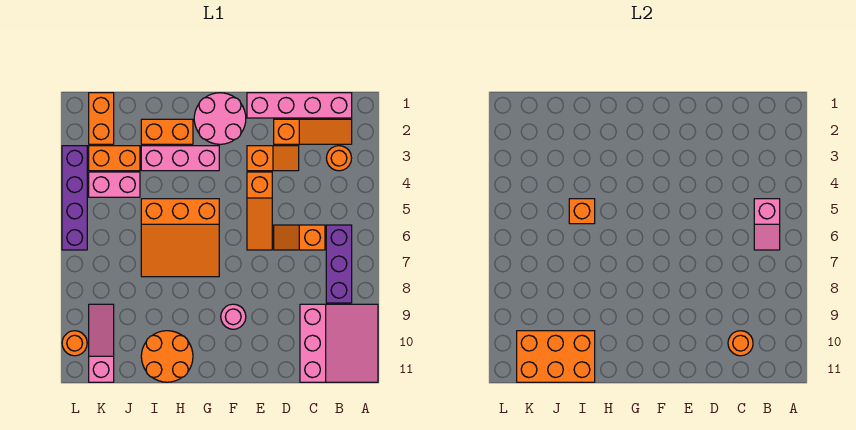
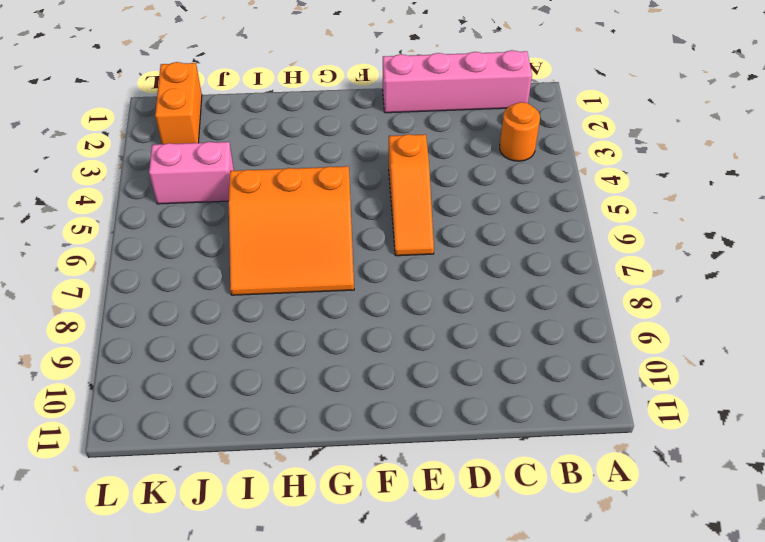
none -> pink slope A9:C11 level 1 top C
none -> orange slope B2:D2 level 1 top D
none -> purple brick B6:B8 level 1

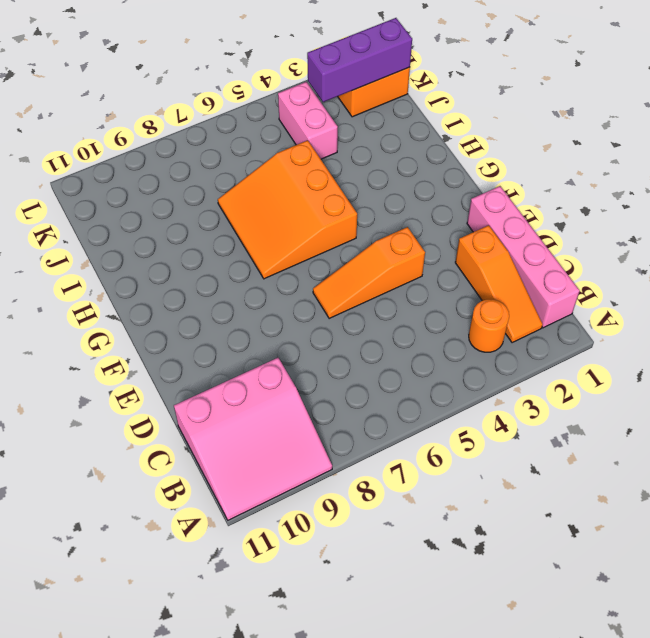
purple brick K1:K3 level 2 -> purple brick B6:B8 level 1
none -> orange slope C6:D6 level 1 top C
none -> orange slope D3:E3 level 1 top E
none -> pink round brick F1:G2 level 1

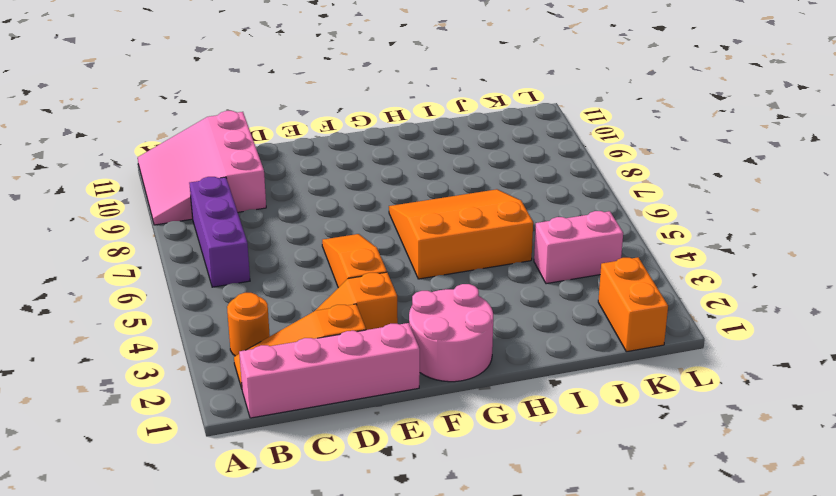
none -> orange slope C6:D6 level 1 top C
none -> pink round brick F9 level 1
none -> pink brick G3:I3 level 1

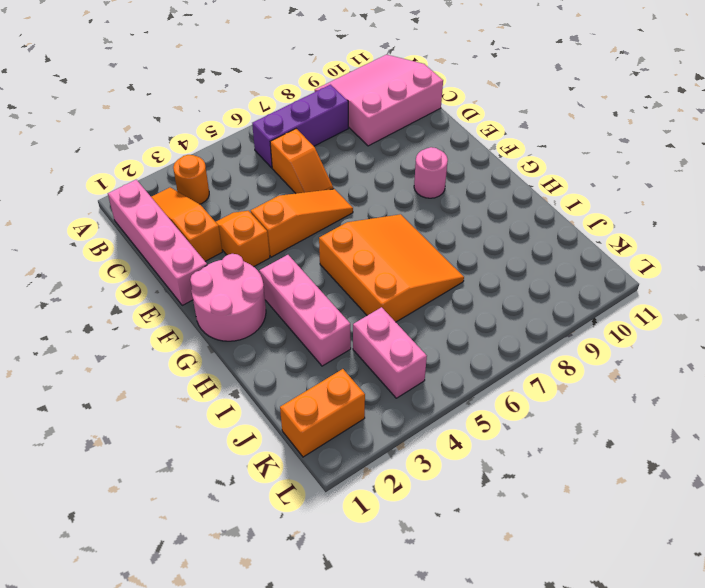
none -> orange brick H2:I2 level 1
none -> orange round brick H10:I11 level 1
none -> orange brick J3:K3 level 1

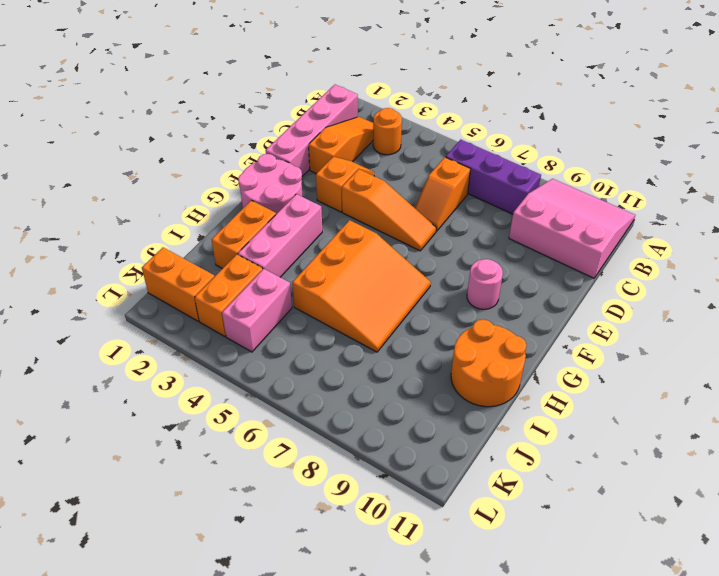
none -> pink slope K9:K11 level 1 top 11
none -> purple brick L3:L6 level 1
none -> orange round brick L10 level 1

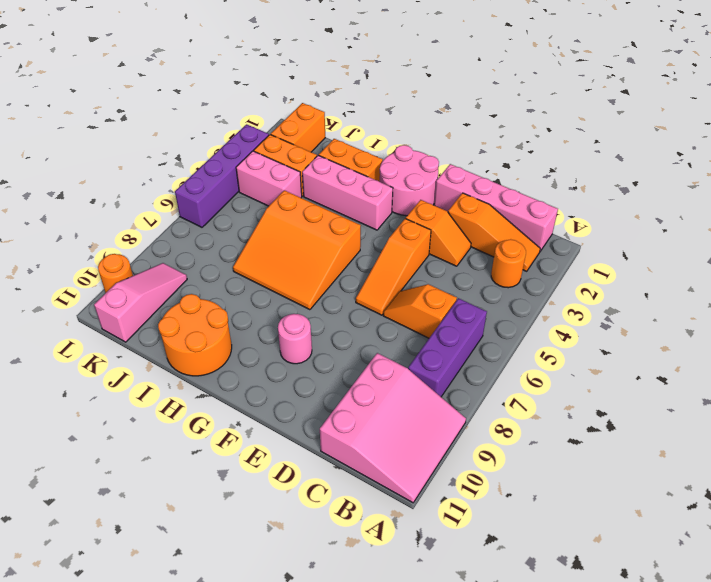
none -> pink slope B5:B6 level 2 top 5
none -> orange round brick C10 level 2
none -> orange brick I5 level 2

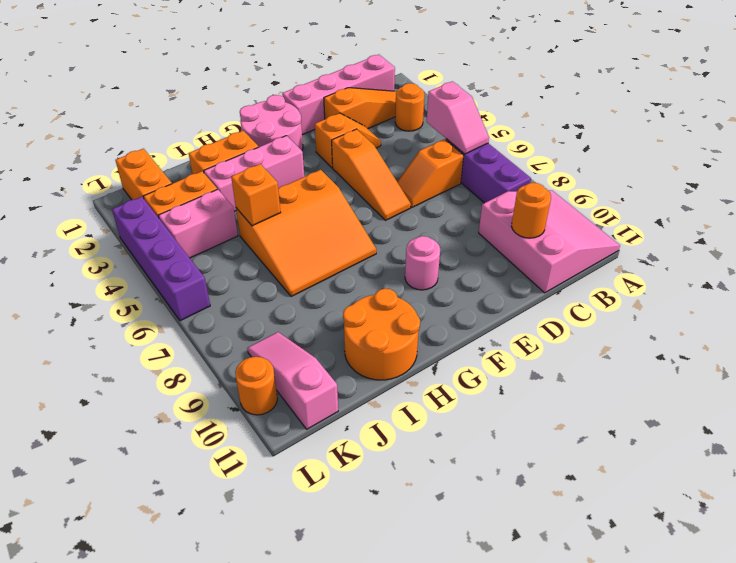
none -> orange brick I10:K11 level 2

